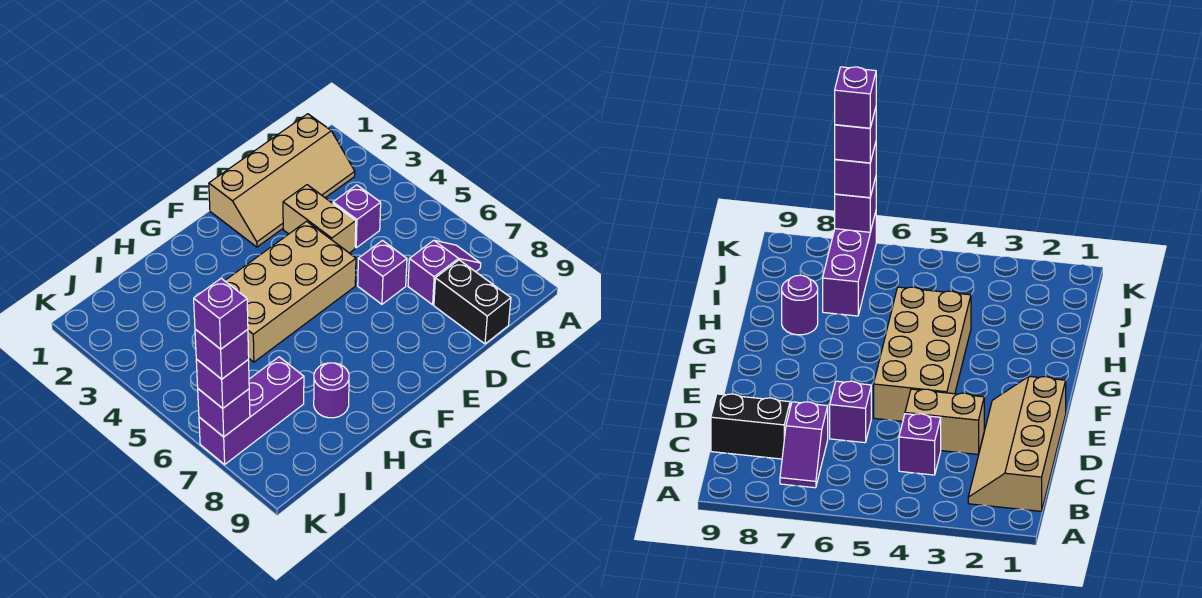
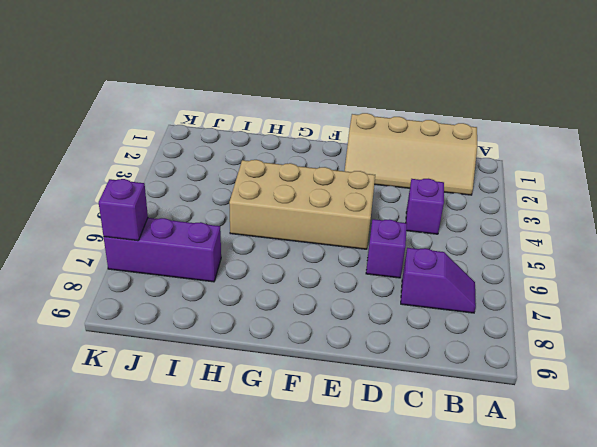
none -> black brick C8:C9 level 1
none -> tan brick D3:D4 level 1
none -> purple round brick H8 level 1

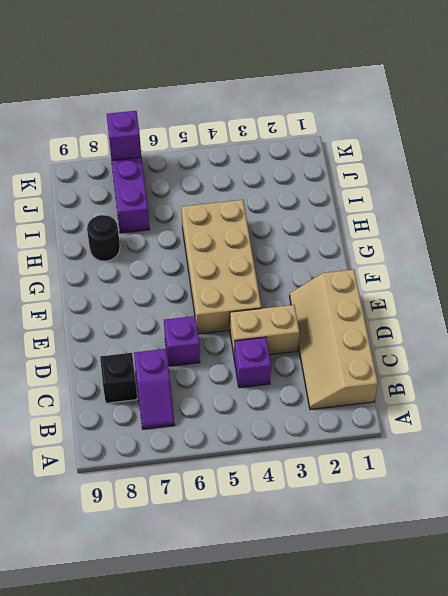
black brick C8 level 1 -> black brick C8:C9 level 1
black round brick H8 level 1 -> purple round brick H8 level 1
none -> purple brick K7 level 3
none -> purple brick K7 level 4
none -> purple brick K7 level 5

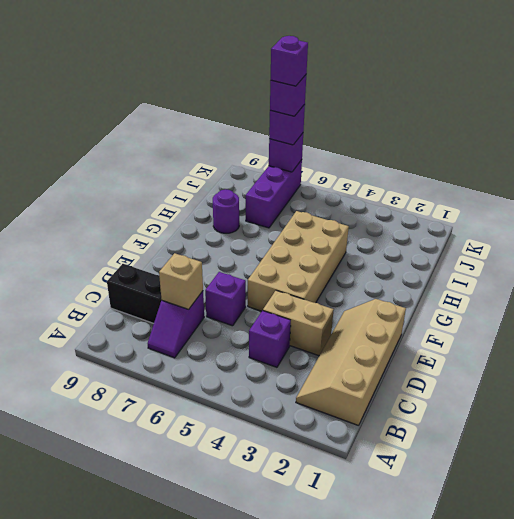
tan brick C7 level 2 -> none

